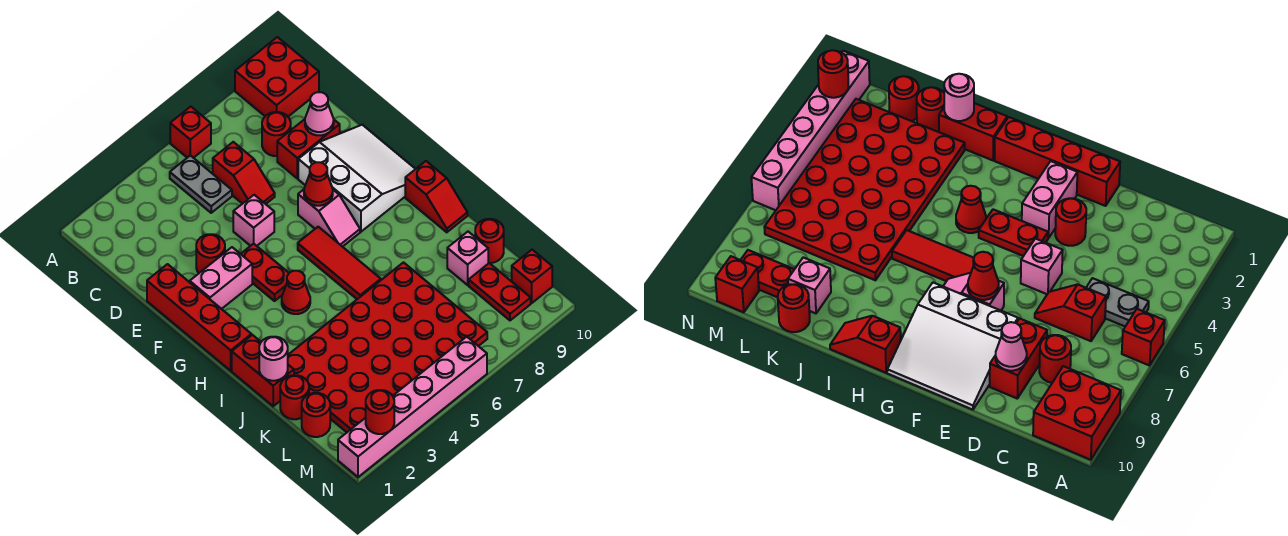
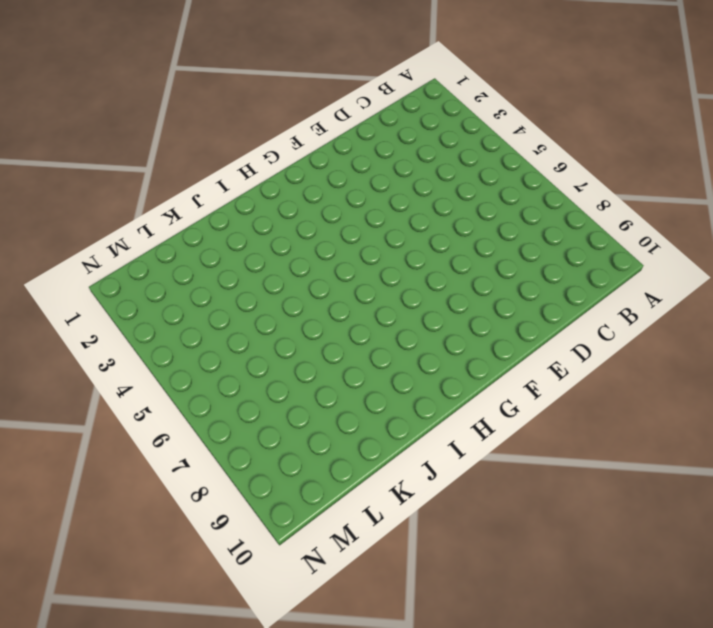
none -> red brick A6 level 1
none -> red brick A9:B10 level 1
none -> grey plate B5:C5 level 1

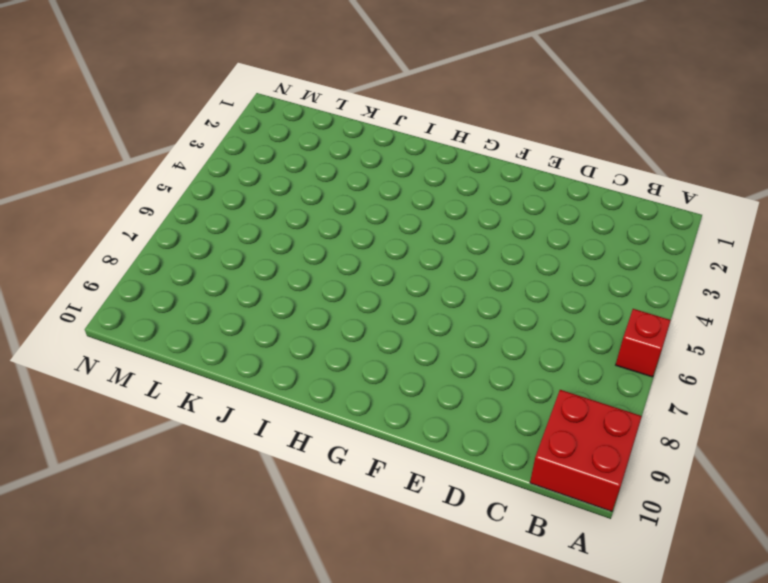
none -> grey plate B5:C5 level 1
none -> red slope C6:D6 level 1 top C
none -> red round brick C8 level 1

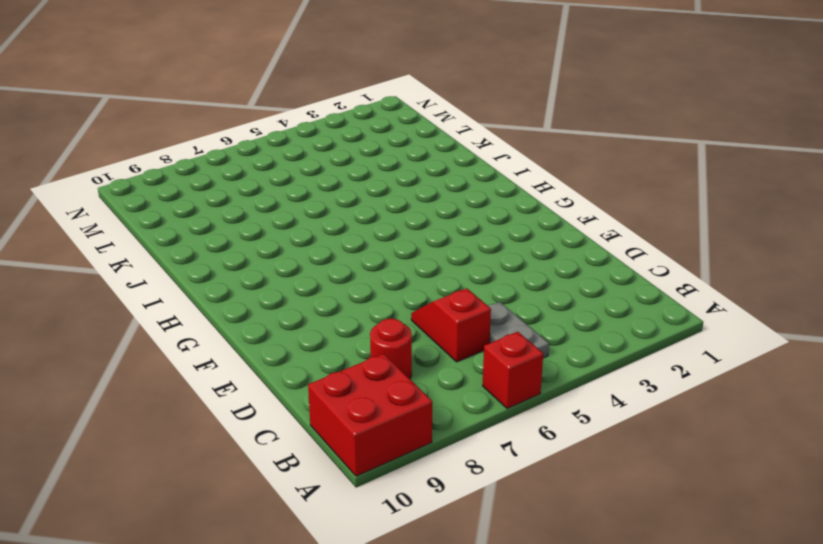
none -> red brick D8:D9 level 1
none -> red brick E1:H1 level 1
none -> red round brick E3 level 1

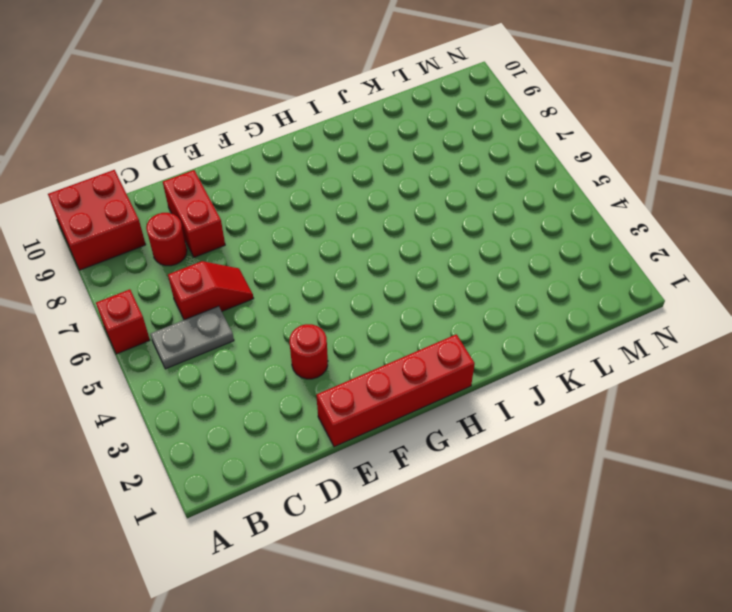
none -> pink brick E5 level 1
none -> white slope E8:G10 level 1 top 8
none -> pink brick F2:F3 level 1

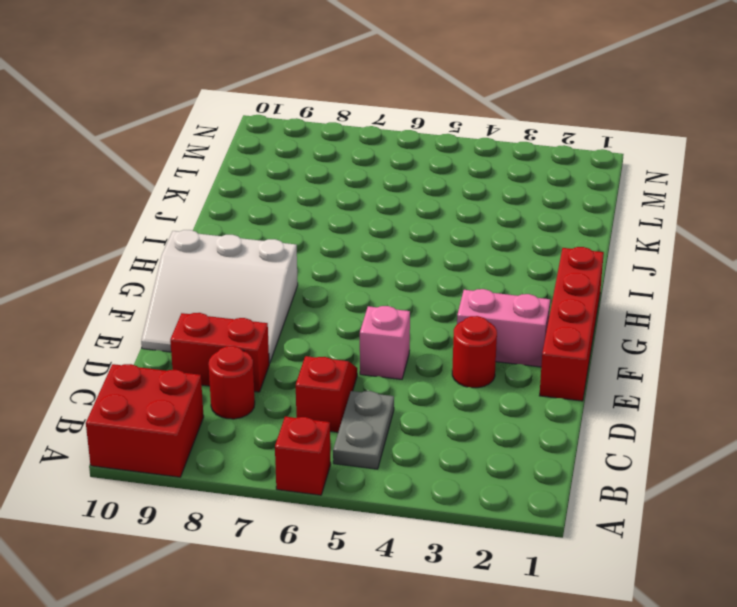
white slope E8:G10 level 1 top G -> white slope E8:G10 level 1 top 8
none -> red plate F4:G4 level 1
none -> pink slope F7:G7 level 1 top F
none -> red tile G6:I6 level 1

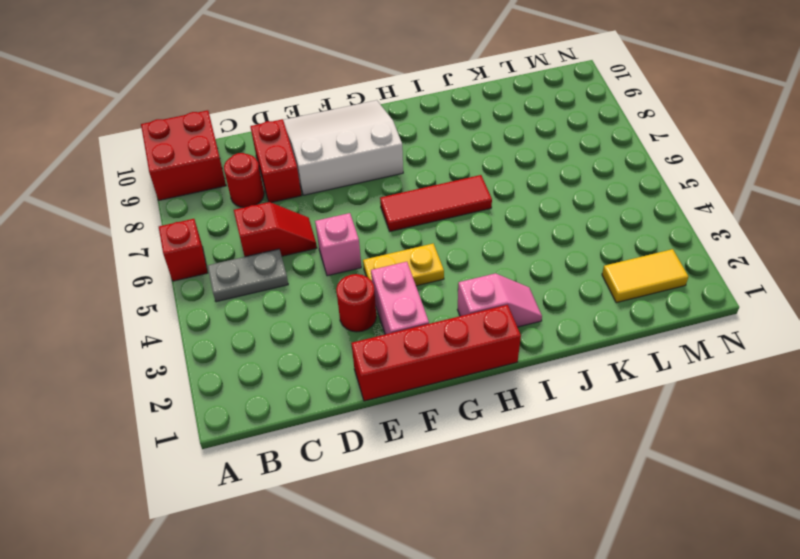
yellow plate F4:G4 level 1 -> red plate F4:G4 level 1
pink slope H2:I2 level 1 top H -> pink slope F7:G7 level 1 top F
yellow tile L2:M2 level 1 -> red plate J2:M7 level 1
none -> red cone H4 level 1
none -> red slope H10:I10 level 1 top H
none -> red brick I1:J1 level 1

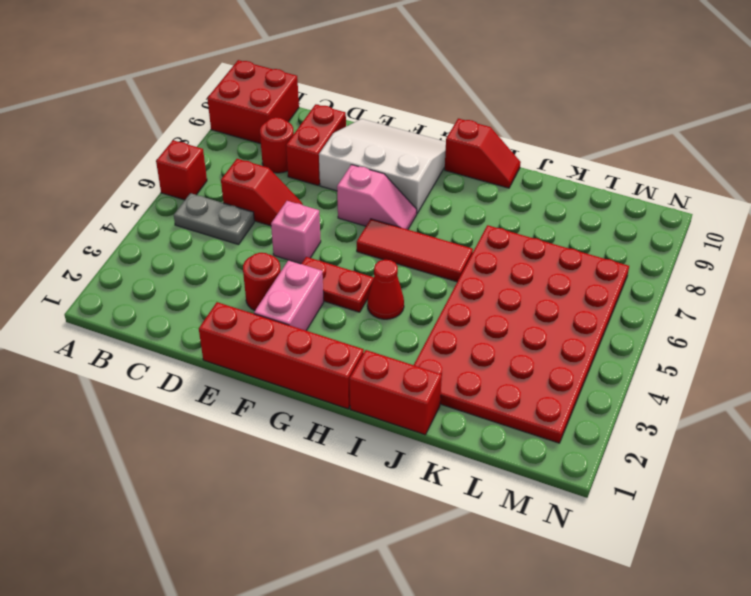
none -> red round brick K1 level 1
none -> pink brick K9 level 1
none -> red round brick K10 level 1

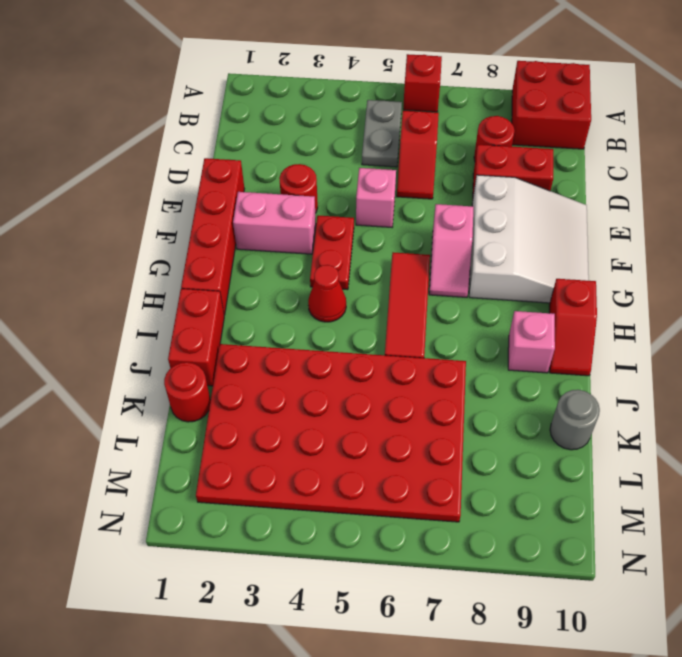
pink brick I9 level 1 -> pink brick K9 level 1
grey round brick K10 level 1 -> red round brick K10 level 1
none -> red round brick L1 level 1
none -> red plate L9:M9 level 1
none -> red brick M10 level 1

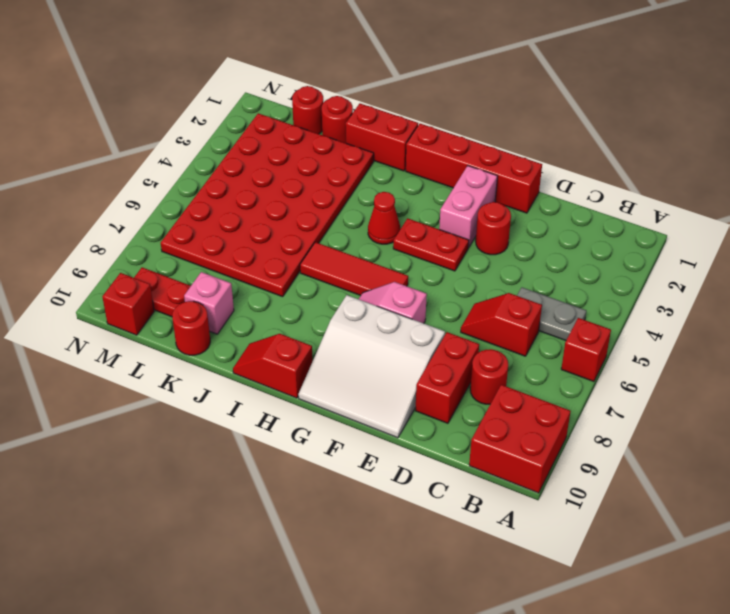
none -> pink brick E5 level 1
none -> pink brick N1:N6 level 1
none -> pink cone D9 level 2

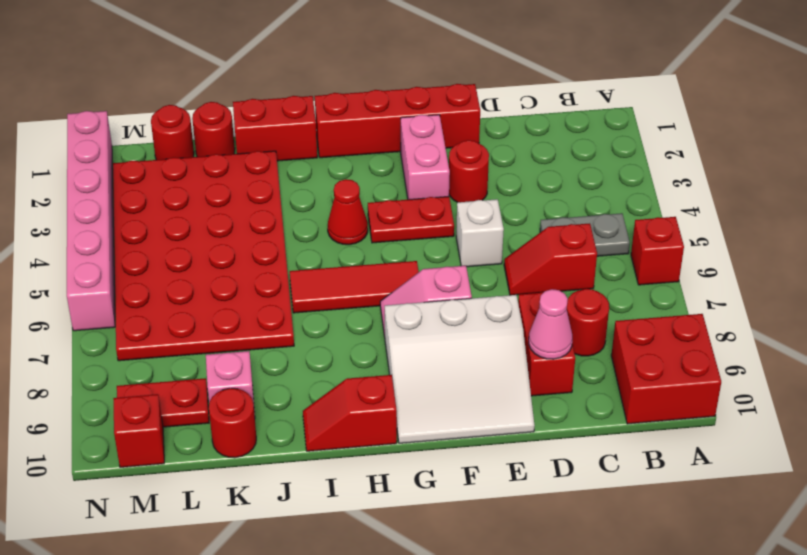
white brick E5 level 1 -> pink brick E5 level 1
none -> red cone F7 level 2
none -> pink round brick J1 level 2
none -> red round brick N2 level 2

